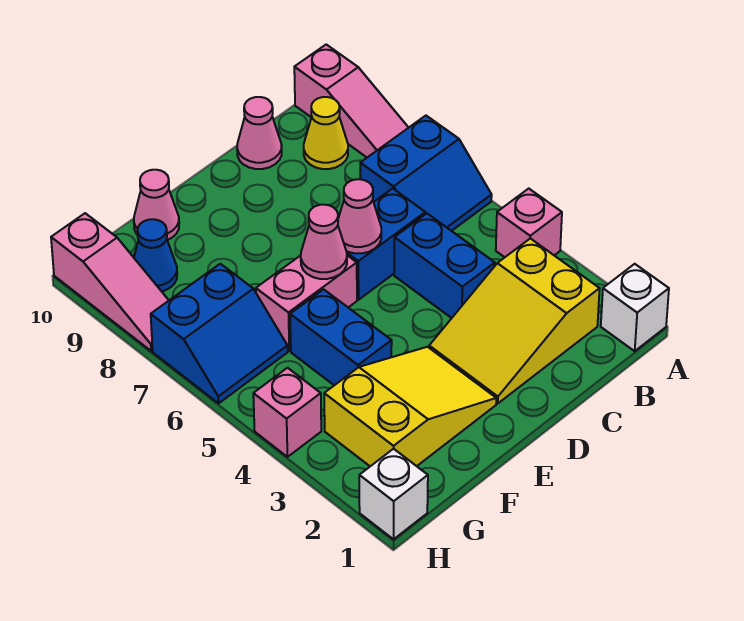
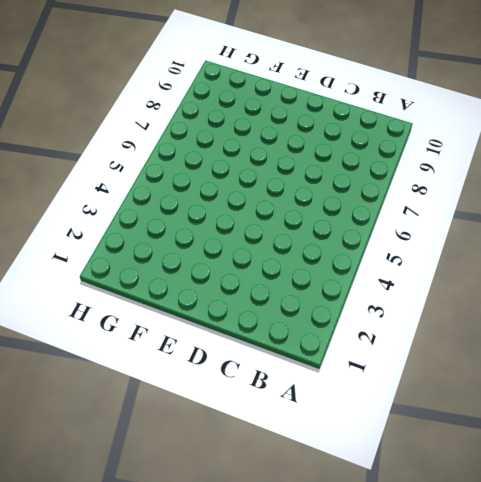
none -> white brick A1 level 1
none -> pink brick A4 level 1
none -> blue slope A6:B7 level 1 top 7

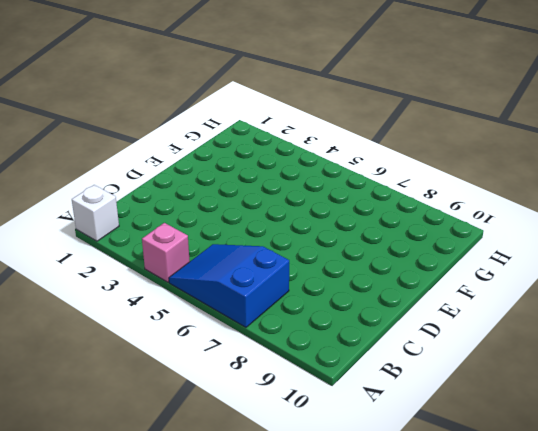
blue slope A5:B7 level 1 top 7 -> blue slope A6:B7 level 1 top 7
none -> pink slope A8:A10 level 1 top 10
none -> yellow slope B2:D3 level 1 top B
none -> yellow cone B9 level 1

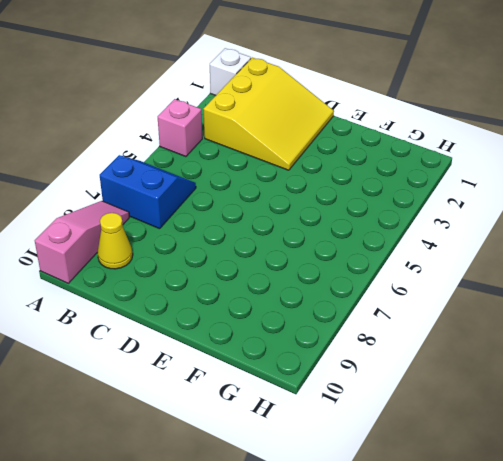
yellow slope B1:D3 level 1 top B -> yellow slope B2:D3 level 1 top B
none -> blue brick C4:C5 level 1
none -> blue brick C6:D6 level 1
none -> pink cone C10 level 1

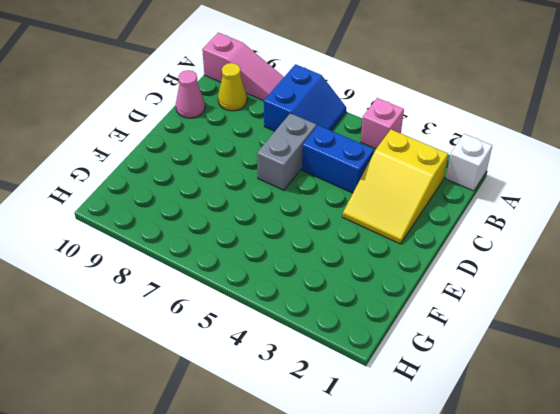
grey brick C6:D6 level 1 -> blue brick C6:D6 level 1
none -> yellow slope E2:G3 level 1 top G
none -> pink brick E6:F6 level 1
none -> blue brick F4:F5 level 1

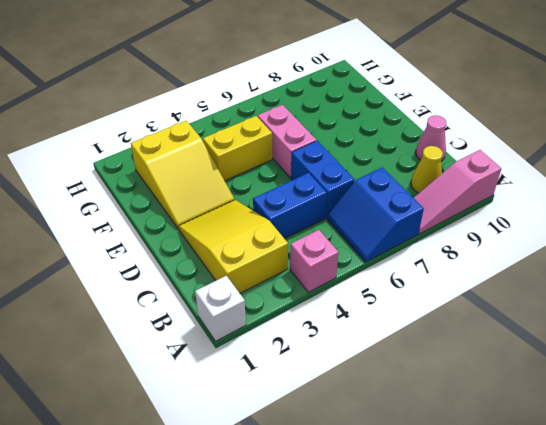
yellow brick F4:F5 level 1 -> blue brick F4:F5 level 1
none -> pink cone F10 level 1
none -> blue slope G6:H7 level 1 top 7
none -> blue cone G9 level 1

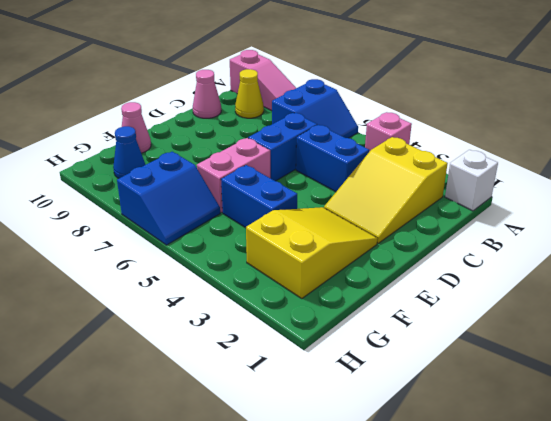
none -> white brick H1 level 1
none -> pink brick H4 level 1
none -> pink slope H8:H10 level 1 top 10

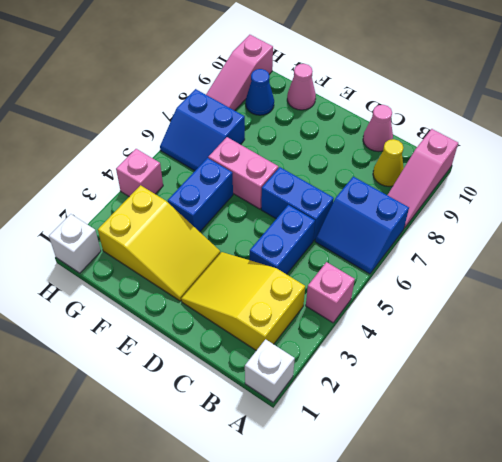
none -> pink cone D6 level 2
none -> pink cone E6 level 2

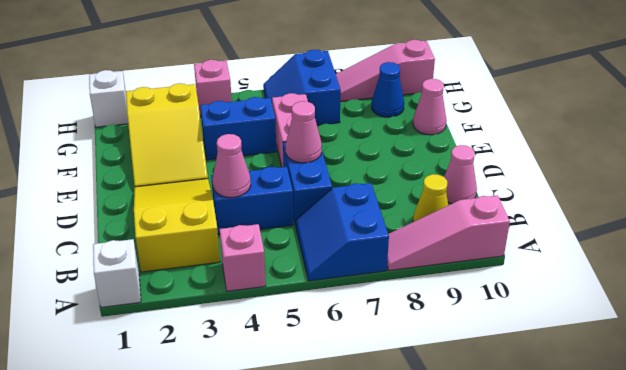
pink cone C4 level 2 -> pink cone E6 level 2

